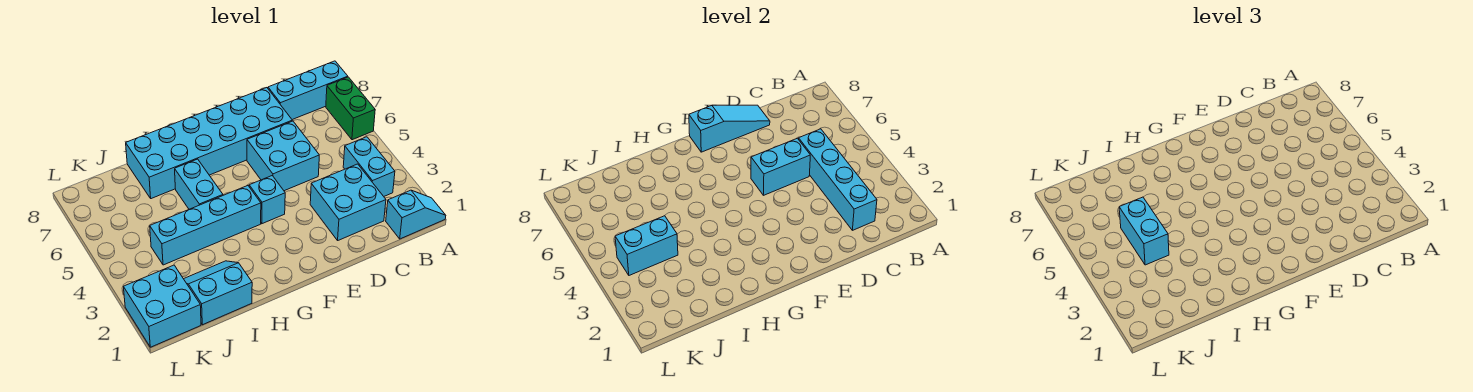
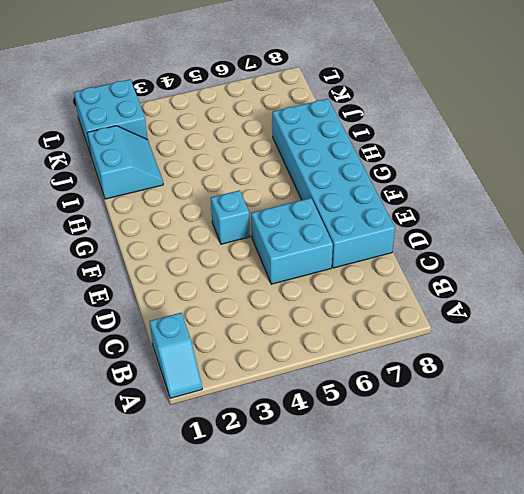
none -> green brick A6:A7 level 1
none -> cyan brick A8:C8 level 1
none -> cyan brick B3:B4 level 1

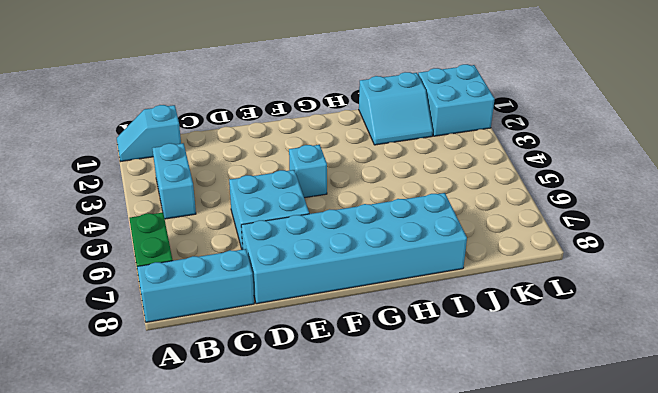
none -> cyan brick C2:D3 level 1
none -> cyan brick G4:J4 level 1
none -> cyan brick H5:H6 level 1

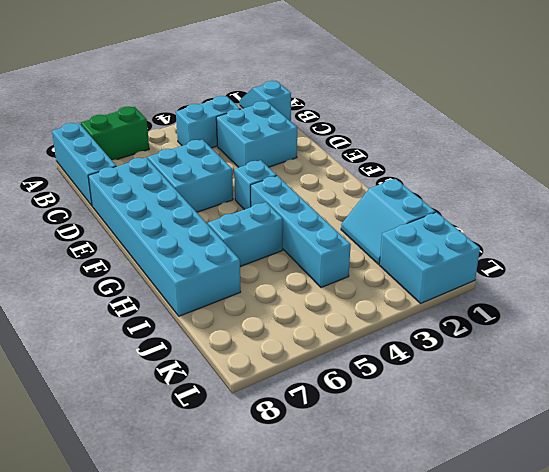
none -> cyan brick C2:C5 level 2
none -> cyan brick D5:E5 level 2
none -> cyan slope D8:F8 level 2 top F

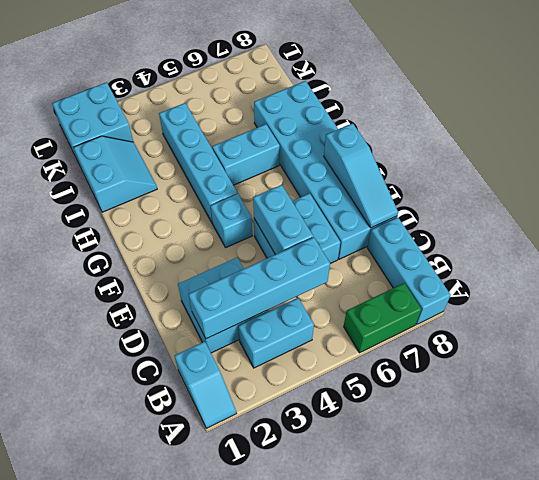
none -> cyan brick J4:K4 level 2
none -> cyan brick J4:J5 level 3

